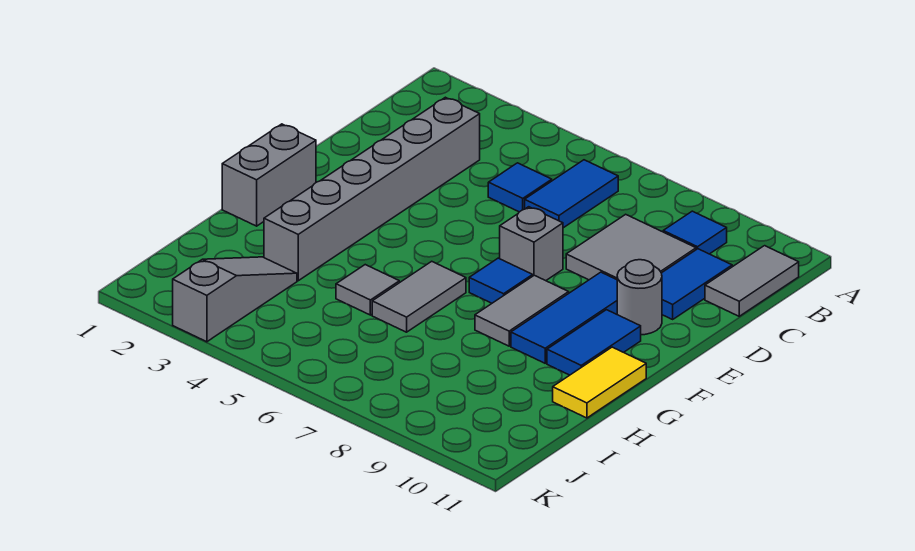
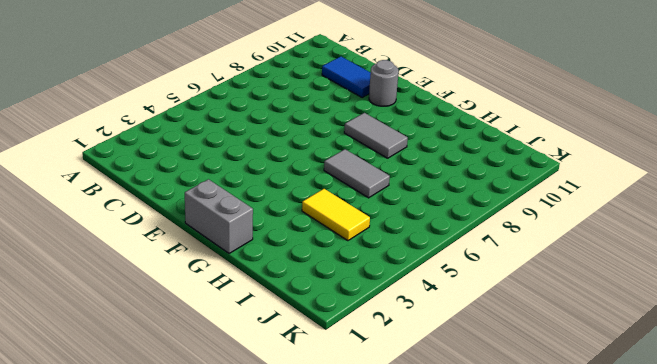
yellow tile H4:I4 level 1 -> yellow tile G11:H11 level 1
none -> blue tile B6:C6 level 1
none -> blue tile B9 level 1
none -> grey tile B11:C11 level 1

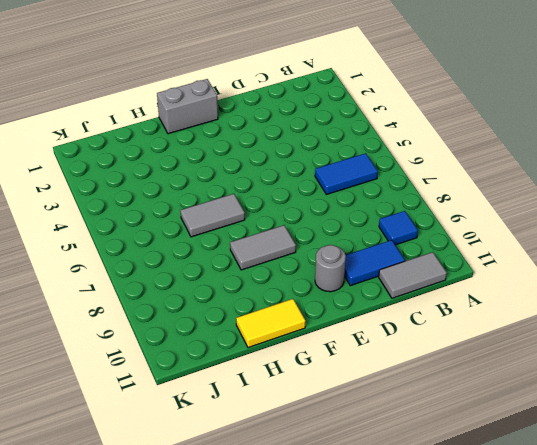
none -> grey brick C3:H3 level 1
none -> blue tile C5 level 1
none -> grey tile C8:D9 level 1

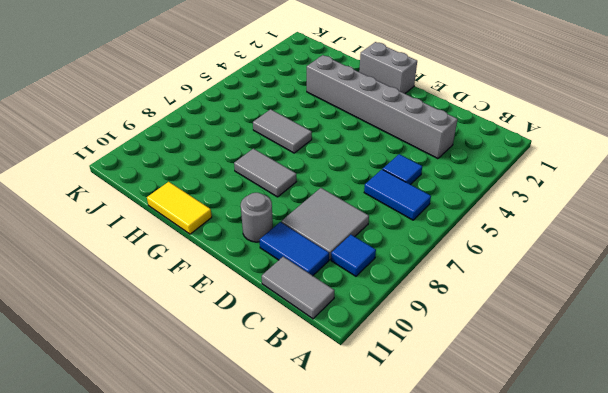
none -> grey brick E7 level 1
none -> blue tile E9:G9 level 1
none -> blue tile F7 level 1

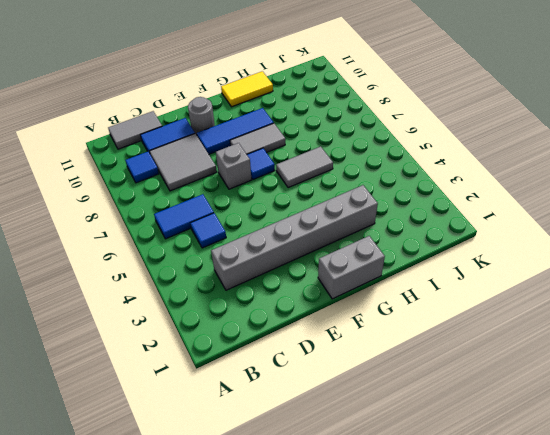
none -> blue tile F10:G10 level 1
none -> grey tile H5 level 1
none -> grey slope I3:K3 level 1 top K

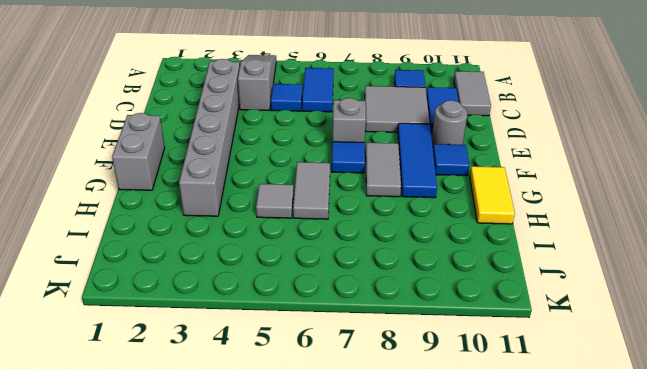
grey slope A4:C4 level 1 top C -> grey slope I3:K3 level 1 top K
blue tile F10 level 1 -> blue tile F10:G10 level 1

